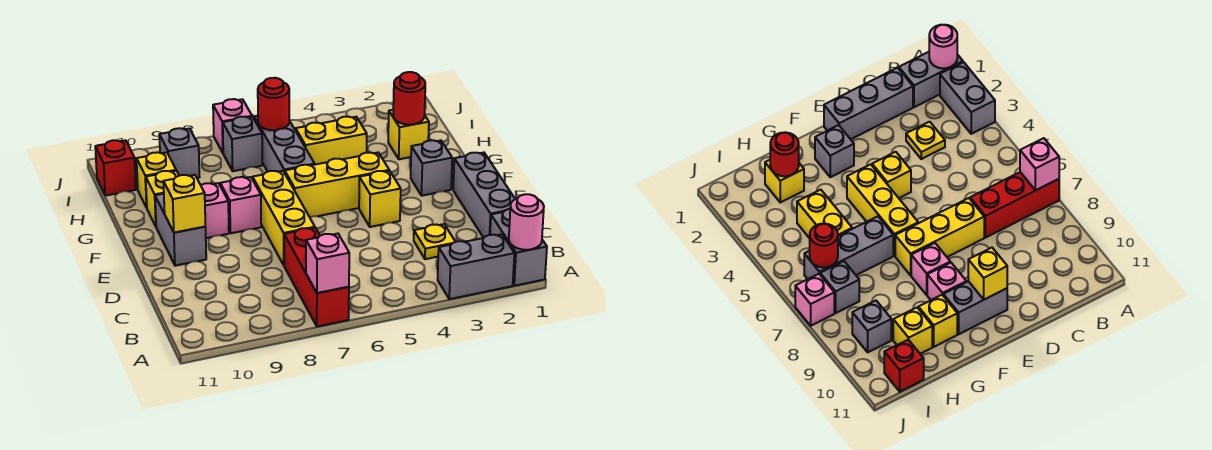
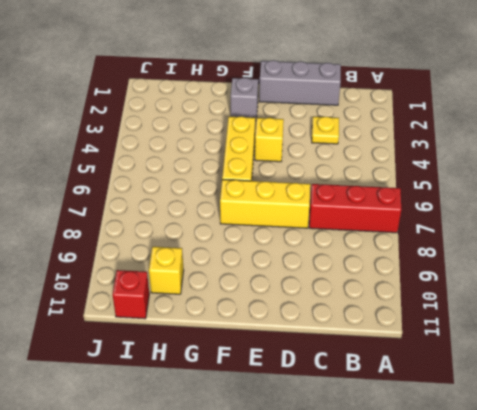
none -> grey brick A1:B1 level 1
none -> grey brick A2:A3 level 1
none -> grey brick E10:F10 level 1

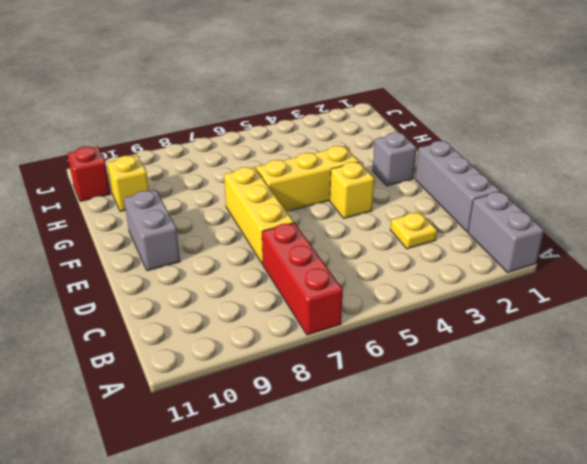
none -> grey brick A2:A3 level 1
none -> pink brick F8 level 1
none -> pink brick F9 level 1

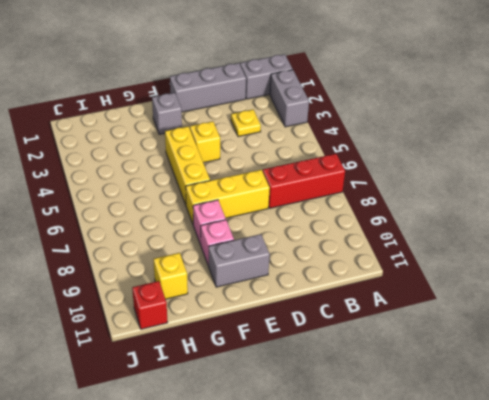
none -> grey brick G6:I6 level 1
none -> yellow brick G10 level 1
none -> yellow brick H2 level 1

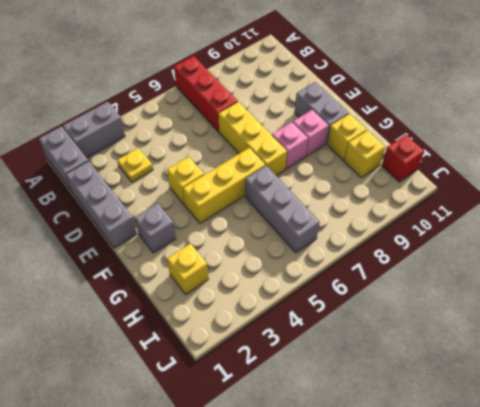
none -> yellow brick H4:H5 level 1
none -> grey brick I7 level 1
none -> grey brick I9 level 1

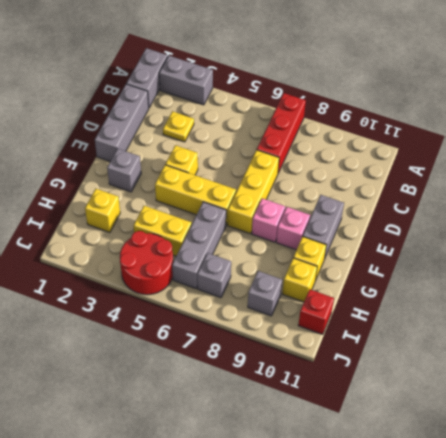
red round brick I4:J5 level 1 -> none
none -> pink brick J7 level 1
none -> pink round brick A1 level 2
none -> pink brick A7 level 2

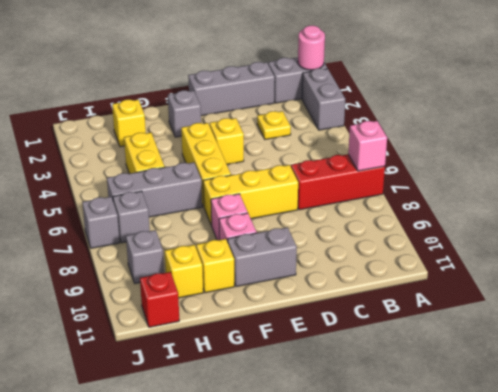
grey brick J7 level 1 -> pink brick J7 level 1
none -> yellow brick E10 level 2
none -> red round brick H2 level 2
none -> red round brick I6 level 2

